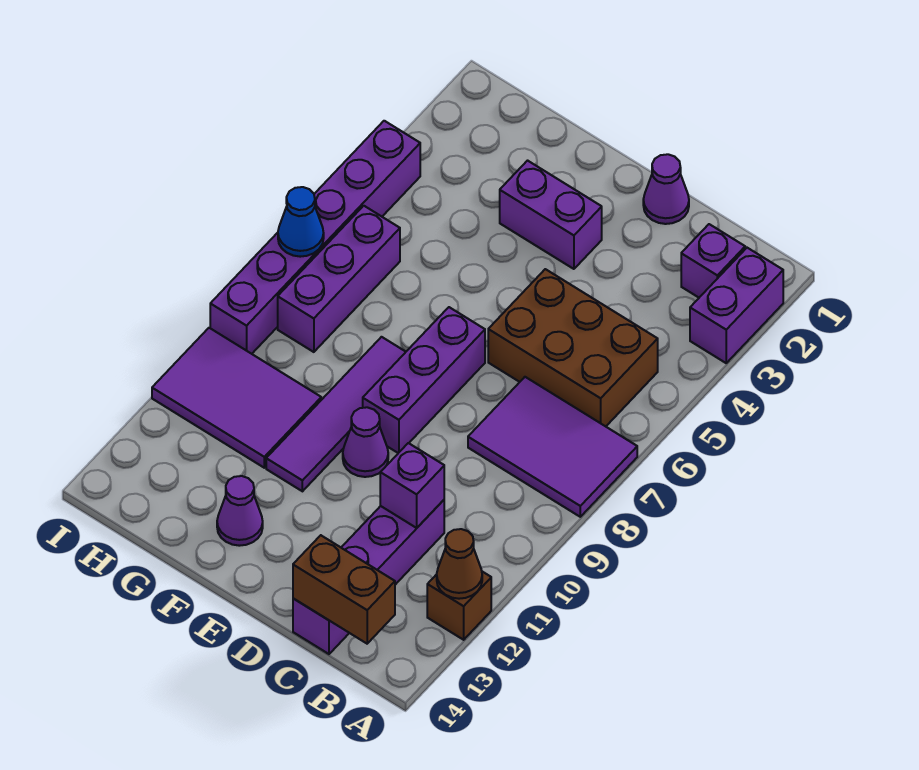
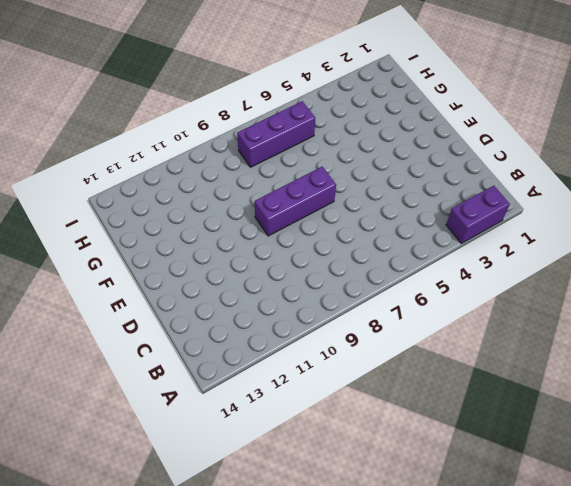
none -> purple tile A7:C8 level 1
none -> brown brick A12 level 1
none -> purple brick B2 level 1

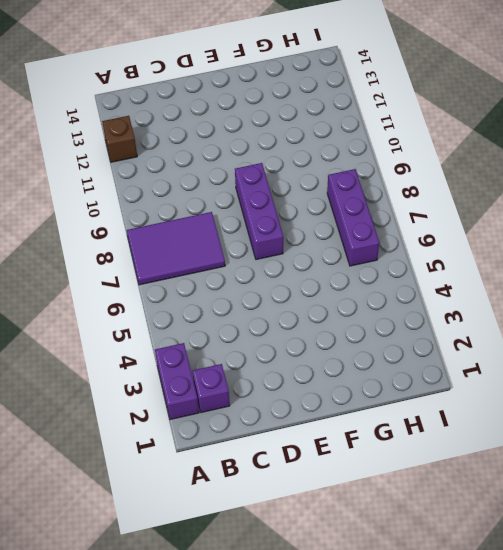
none -> brown brick B5:D6 level 1
none -> purple brick C11:C14 level 1
none -> purple cone D1 level 1

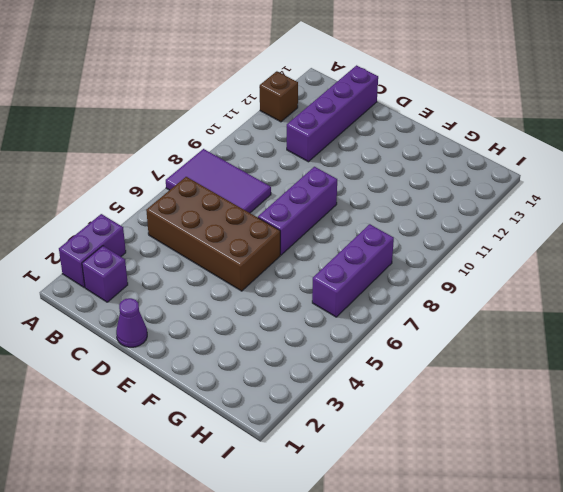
brown brick B5:E6 level 1 -> brown brick B5:D6 level 1
none -> purple brick E3:F3 level 1
none -> purple cone E10 level 1
none -> purple tile F8:F11 level 1

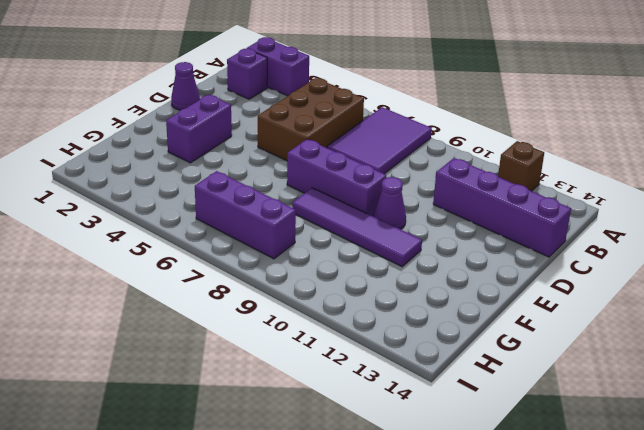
none -> purple cone F13 level 1
none -> purple tile G10:I11 level 1
none -> purple brick I4:I9 level 1

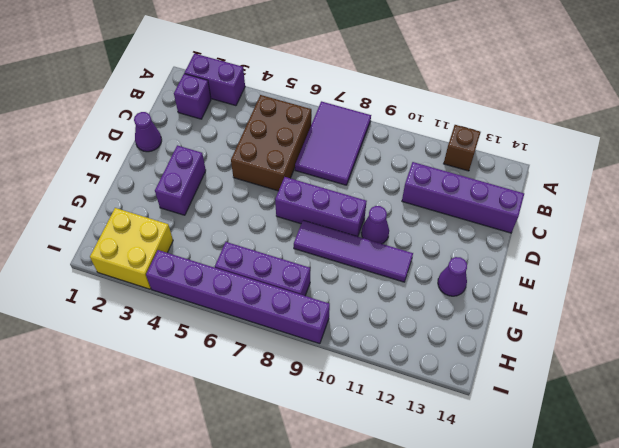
yellow brick H2:I3 level 1 -> none
none -> purple tile G10:I11 level 1
none -> brown cone A12 level 2
none -> brown brick B14:C14 level 2

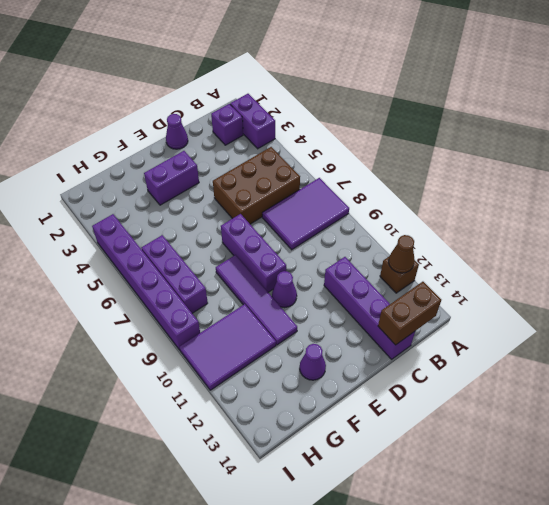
none -> purple brick C11 level 2
none -> blue cone I7 level 2

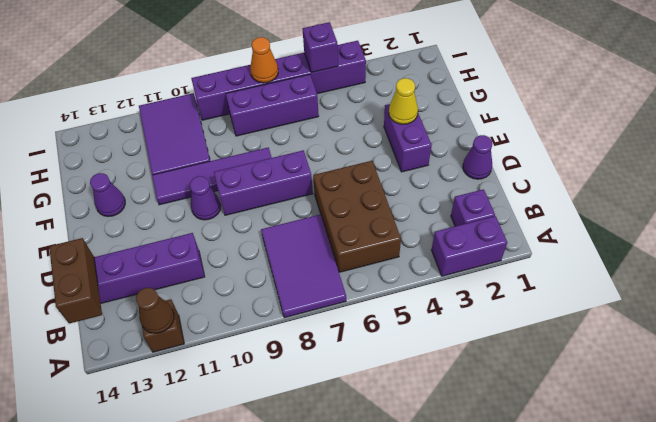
yellow cone F3 level 2 -> none
purple brick I5 level 2 -> purple brick C11 level 2
orange cone I7 level 2 -> blue cone I7 level 2

